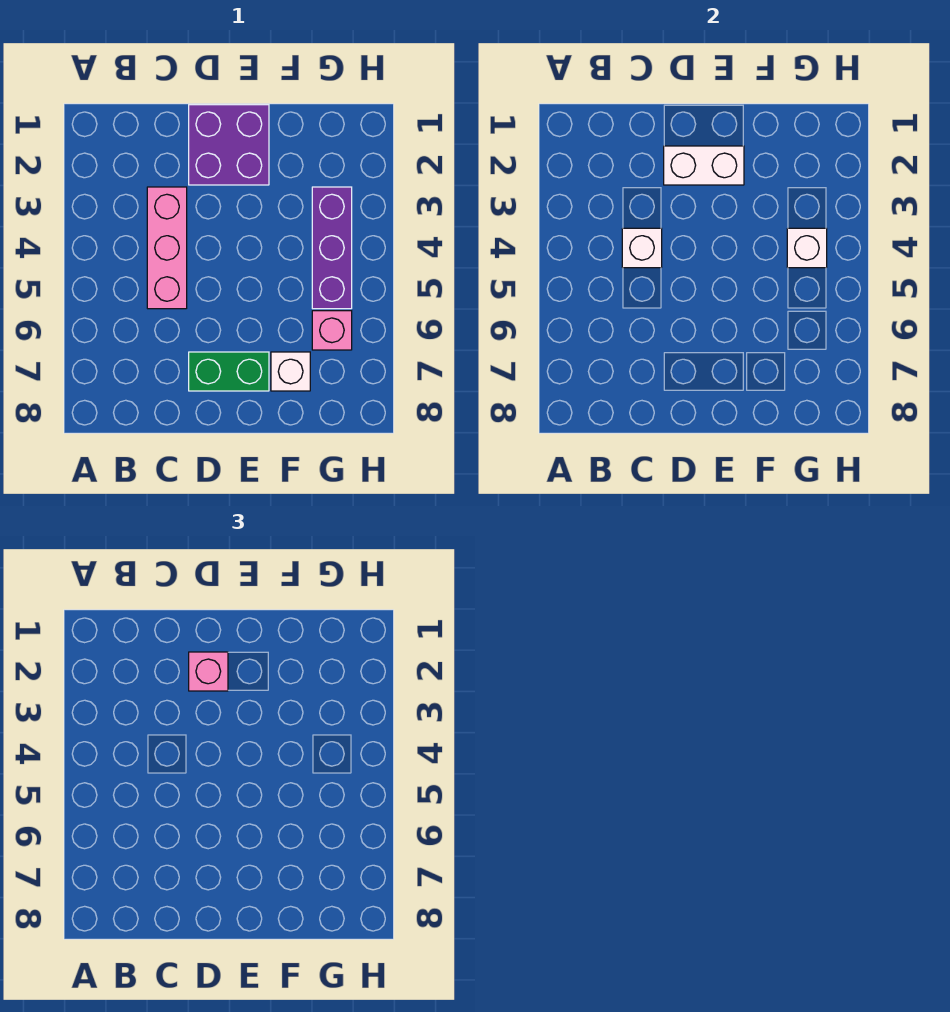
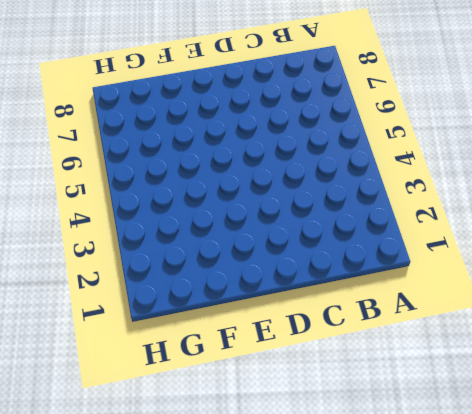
none -> pink brick C3:C5 level 1
none -> purple brick D1:E2 level 1

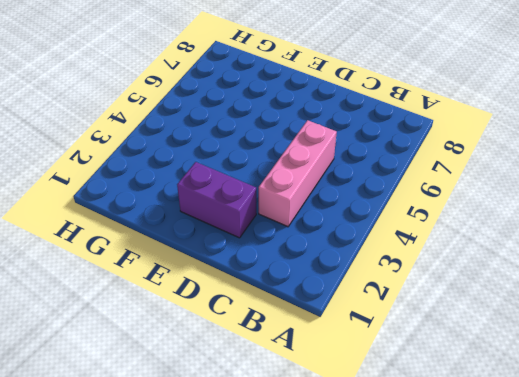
purple brick D2:E2 level 1 -> purple brick D1:E2 level 1
none -> green brick D7:E7 level 1
none -> white brick F7 level 1

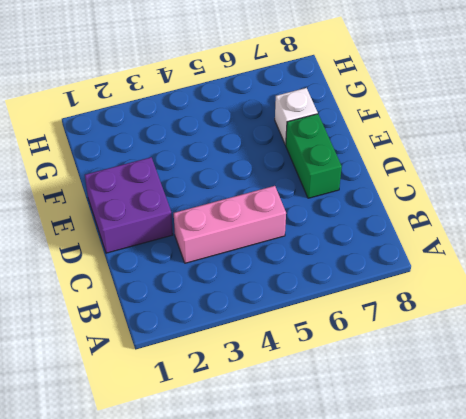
none -> purple brick G3:G5 level 1
none -> pink brick G6 level 1

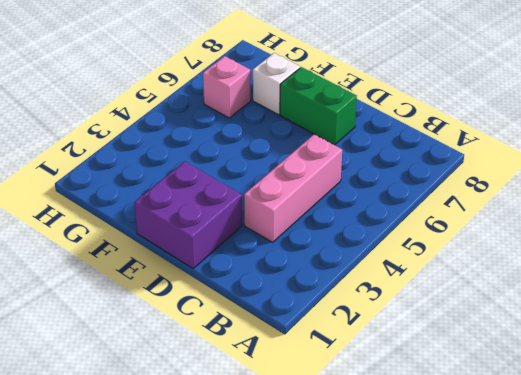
none -> purple brick G3:G5 level 1
none -> white brick C4 level 2

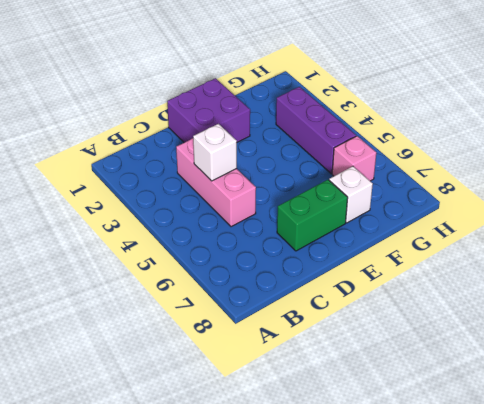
none -> white brick D2:E2 level 2
none -> white brick G4 level 2

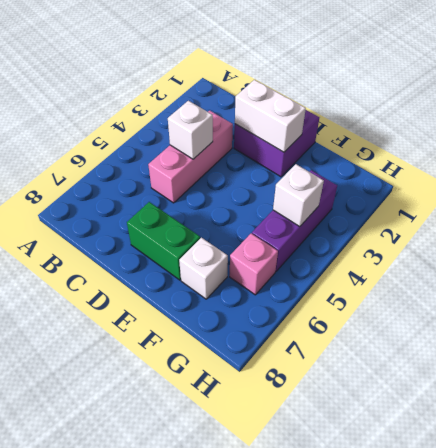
none -> pink brick D2 level 3

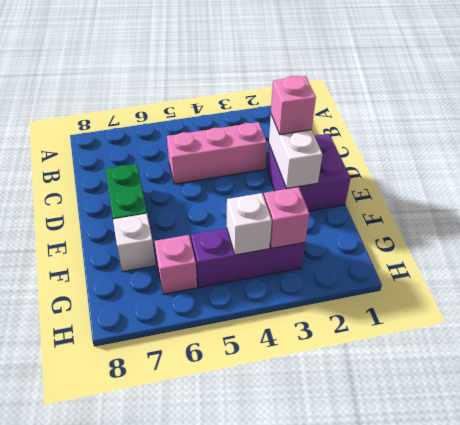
pink brick G3 level 2 -> none
none -> white brick C4 level 2

